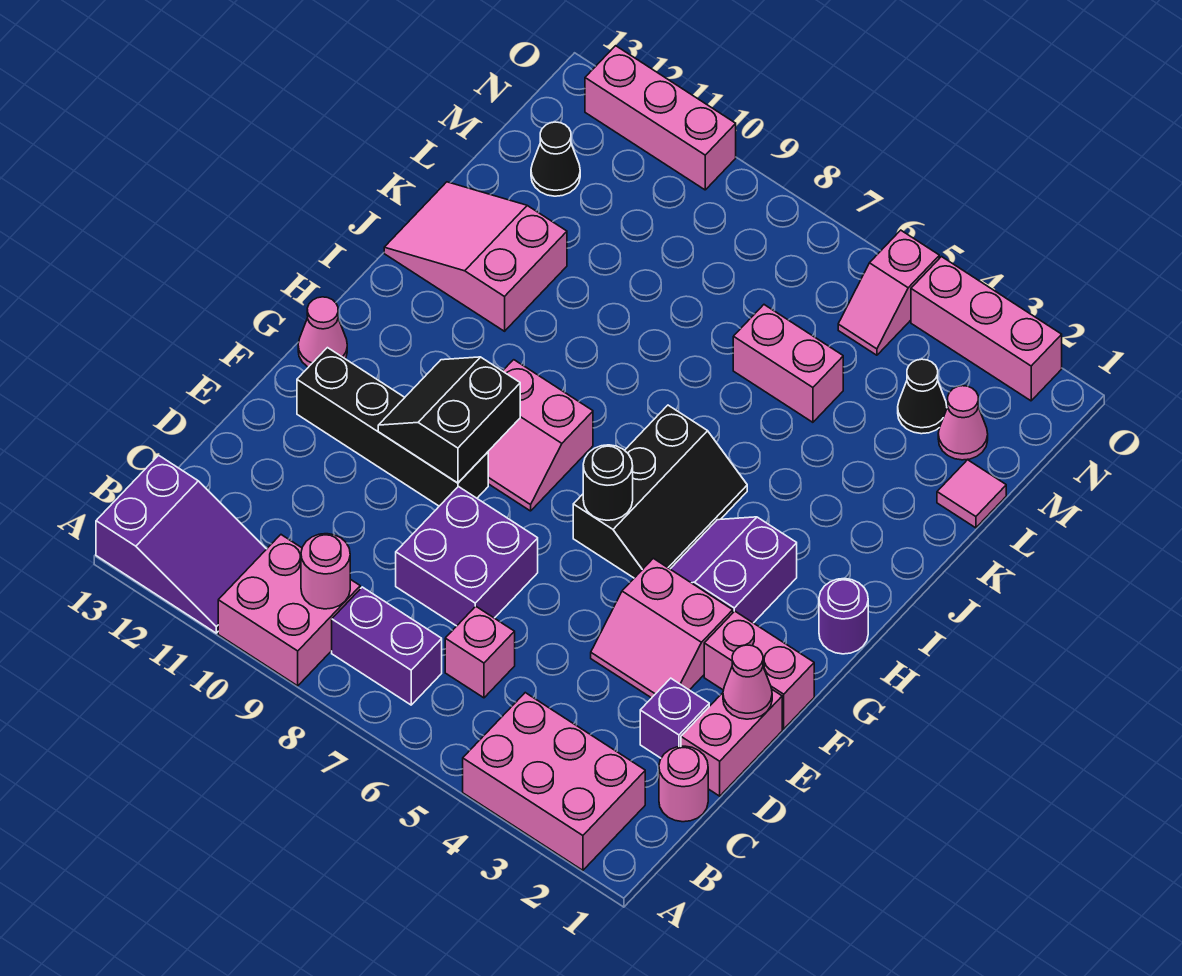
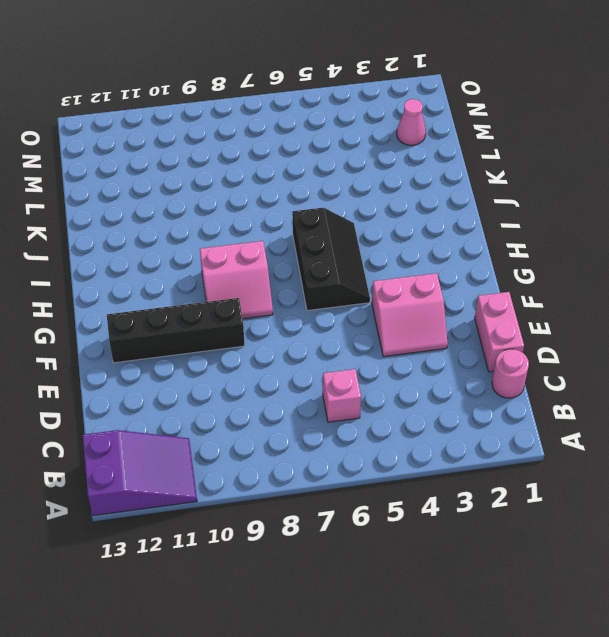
none -> pink brick A2:B4 level 1
none -> pink brick A9:B10 level 1
none -> purple brick B7:B8 level 1
none -> purple brick D2 level 1

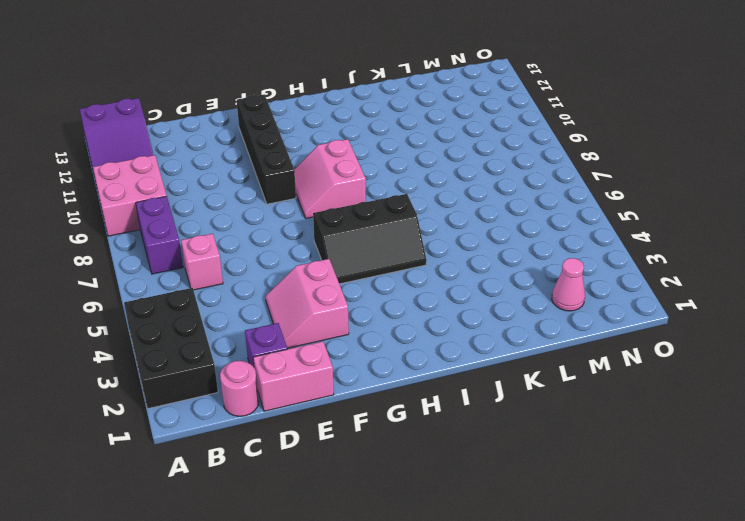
black brick A2:B4 level 1 -> pink brick A2:B4 level 1
none -> purple brick D7:E8 level 1
none -> pink brick F1:F2 level 1
none -> purple slope G3:H4 level 1 top 3
none -> pink cone G13 level 1

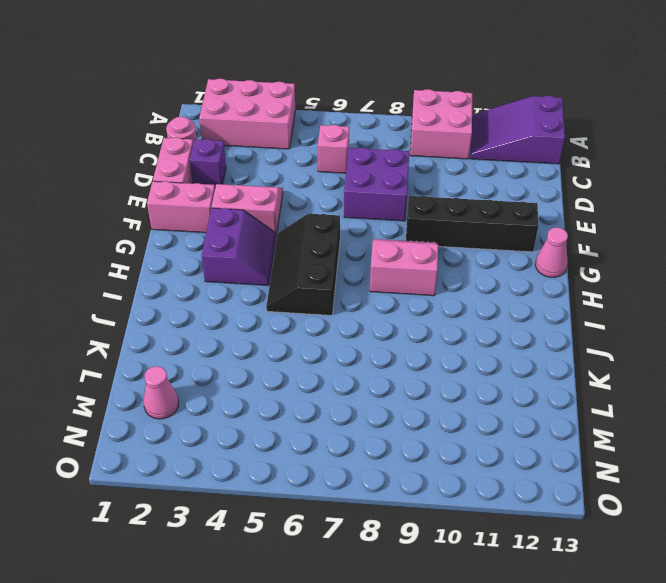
none -> purple brick B7:B8 level 1
none -> purple round brick H1 level 1
none -> pink slope J11:K13 level 1 top 11
none -> pink tile L1 level 1

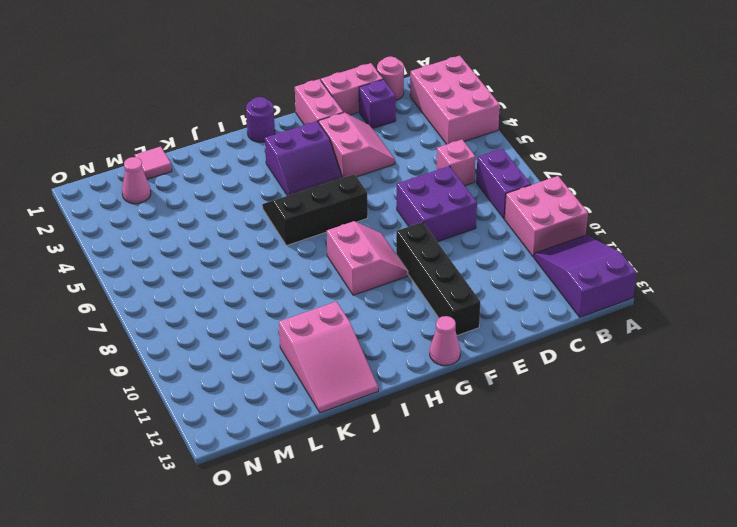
none -> pink brick L5:L6 level 1
none -> black cone M3 level 1
none -> black cone M12 level 1
none -> pink slope N5:O5 level 1 top O

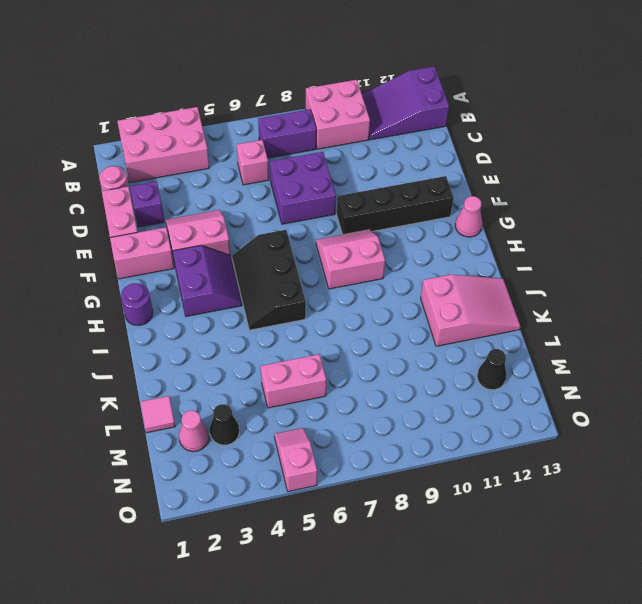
none -> pink brick O2:O4 level 1
none -> pink brick O10:O12 level 1
none -> pink round brick B9 level 2
none -> pink cone E1 level 2

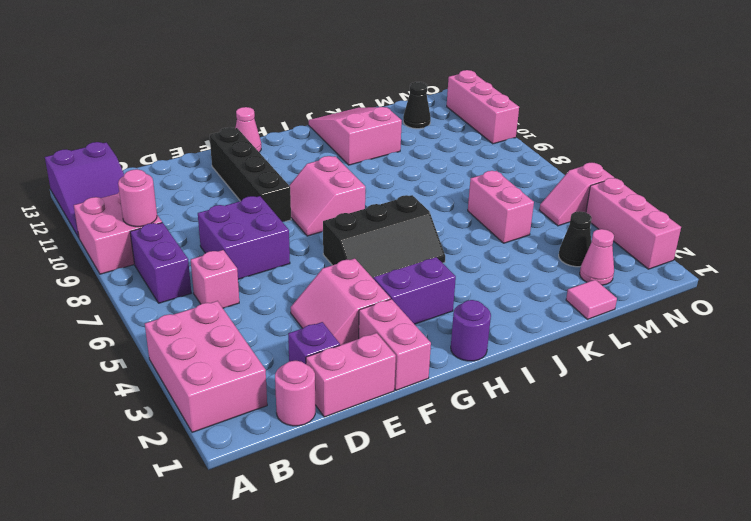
none -> pink cone E1 level 2
none -> black slope F9:G10 level 2 top 9
none -> black round brick G6 level 2

